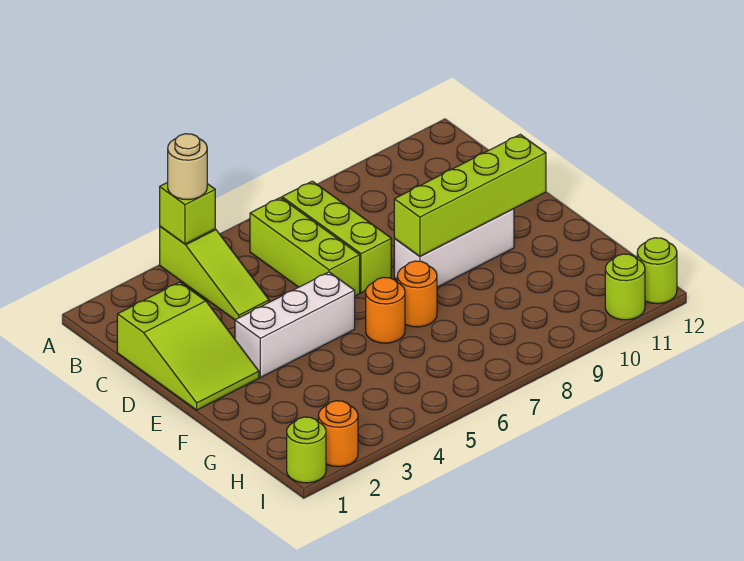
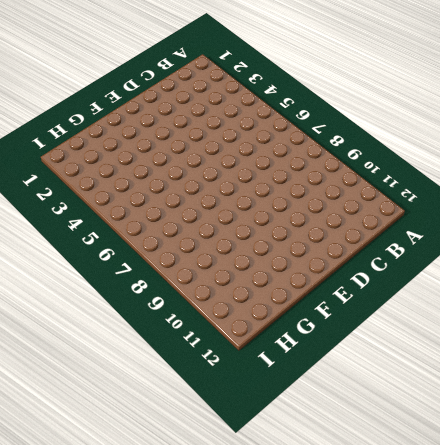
none -> lime slope A4:C4 level 1 top A
none -> lime brick B6:D6 level 1
none -> lime brick B7:D7 level 1

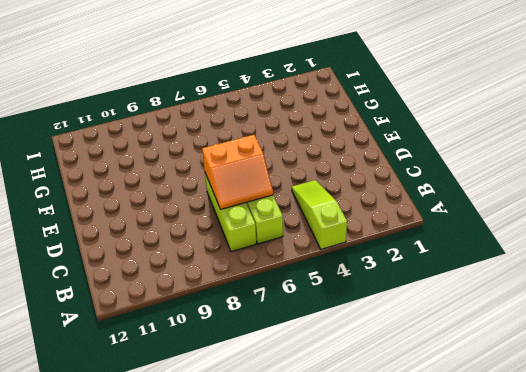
orange slope C6:D7 level 2 top D -> none
none -> lime slope C1:E2 level 1 top C
none -> white brick E3:E5 level 1
none -> white brick E8:E10 level 1

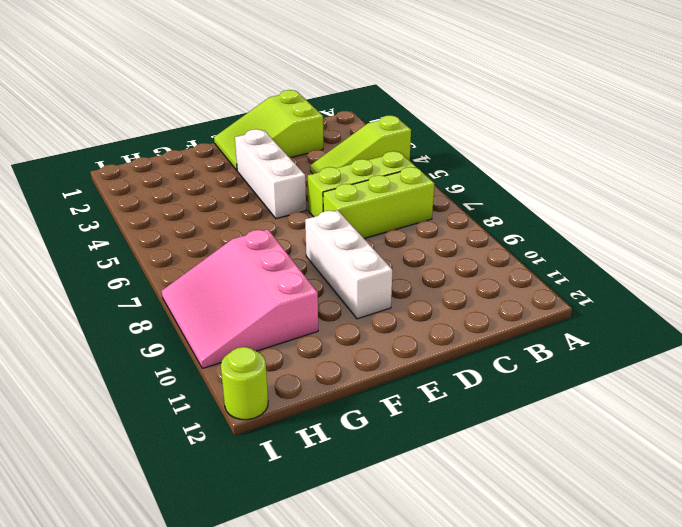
pink slope G8:I10 level 1 top G -> none
none -> orange round brick F6 level 1
none -> orange round brick F7 level 1
none -> lime round brick I1 level 1

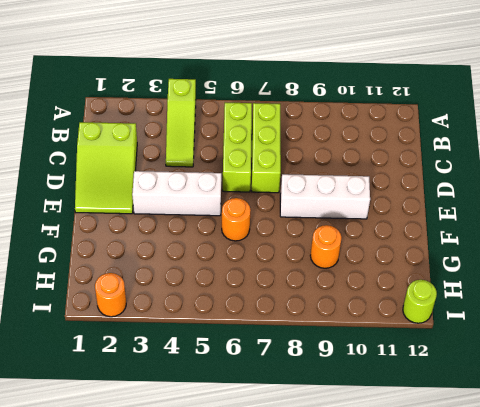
orange round brick G9 level 1 -> orange round brick F7 level 1
none -> lime round brick I1 level 1
none -> lime round brick I11 level 1
none -> lime brick A4 level 2

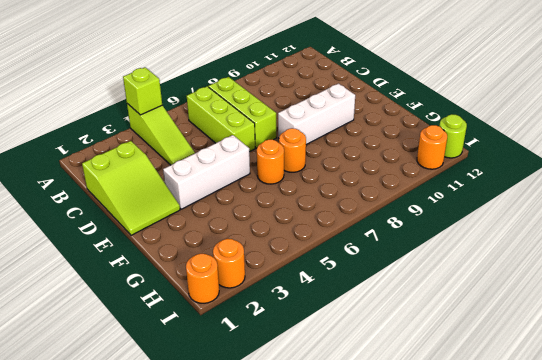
orange round brick I1 level 1 -> lime round brick I1 level 1
orange round brick I11 level 1 -> lime round brick I11 level 1
none -> lime brick E8:E11 level 2
none -> tan round brick A4 level 3

